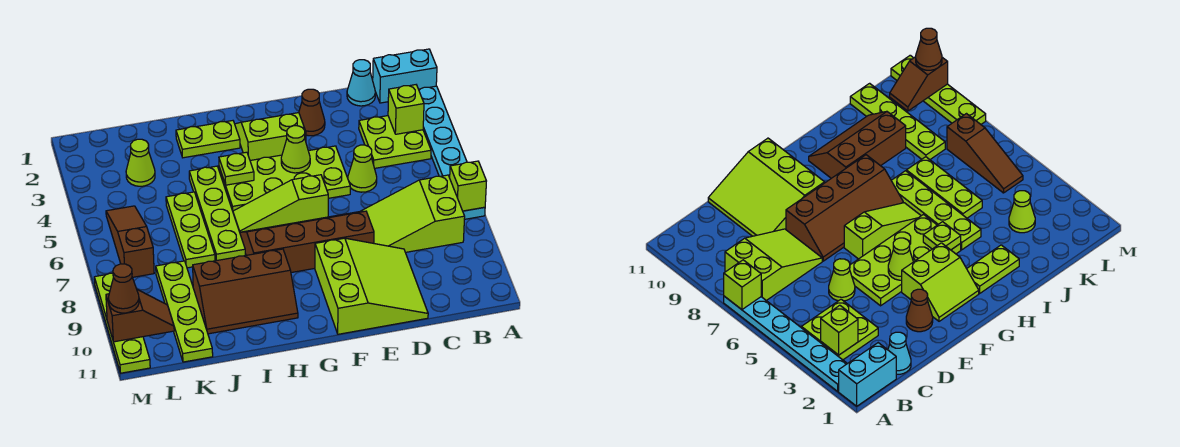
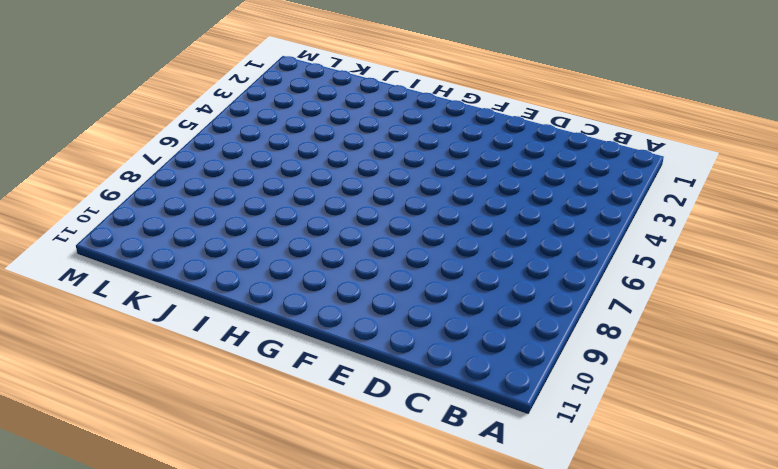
none -> cyan brick A1:B1 level 1
none -> cyan plate A2:A7 level 1
none -> lime plate B3:C4 level 1

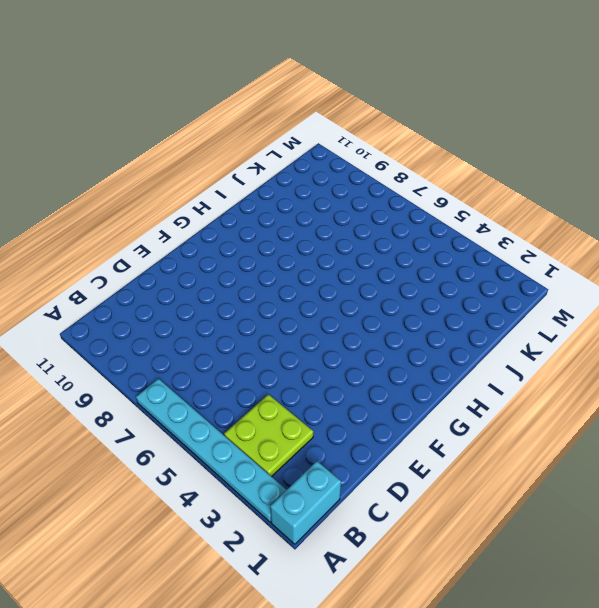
none -> lime slope B7:D8 level 1 top B
none -> cyan cone C1 level 1
none -> lime cone D5 level 1

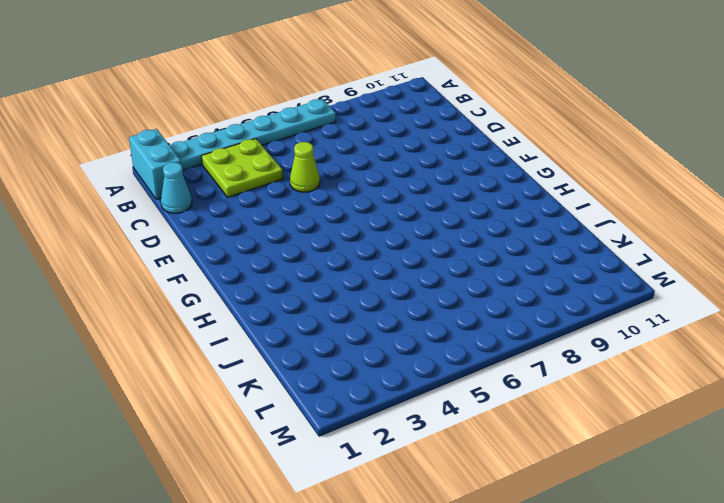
none -> lime slope B7:D8 level 1 top B
none -> lime slope D9:F11 level 1 top F
none -> brown cone E2 level 1

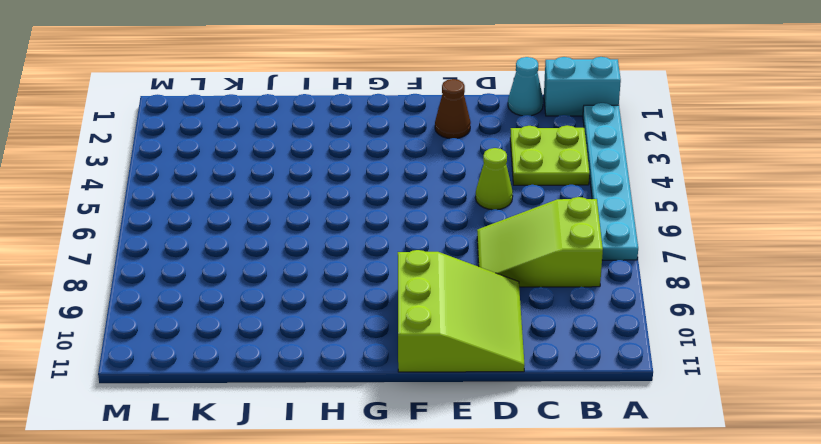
none -> lime plate E4:H5 level 1
none -> brown slope E7:H8 level 1 top 8
none -> lime slope F2:G3 level 1 top 3

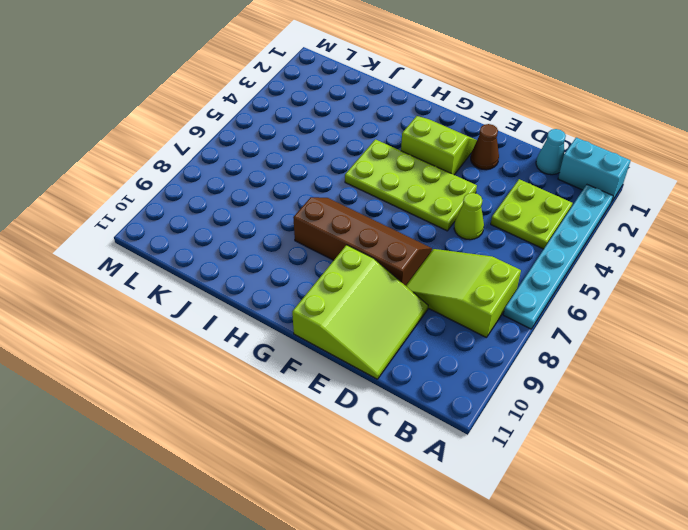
none -> lime slope F6:H6 level 1 top F
none -> lime plate H2:I2 level 1
none -> brown slope H9:J10 level 1 top 9

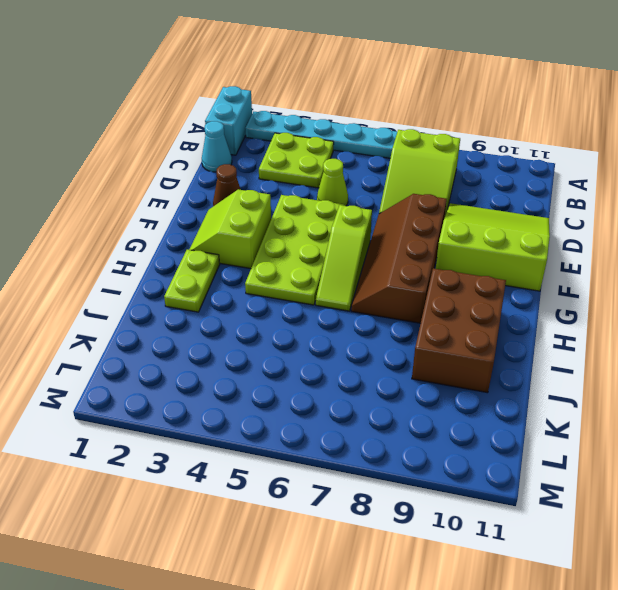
brown brick H9:J10 level 1 -> brown slope H9:J10 level 1 top 9
none -> lime plate I4:I7 level 1
none -> lime plate J5:J7 level 1
none -> lime cone K3 level 1

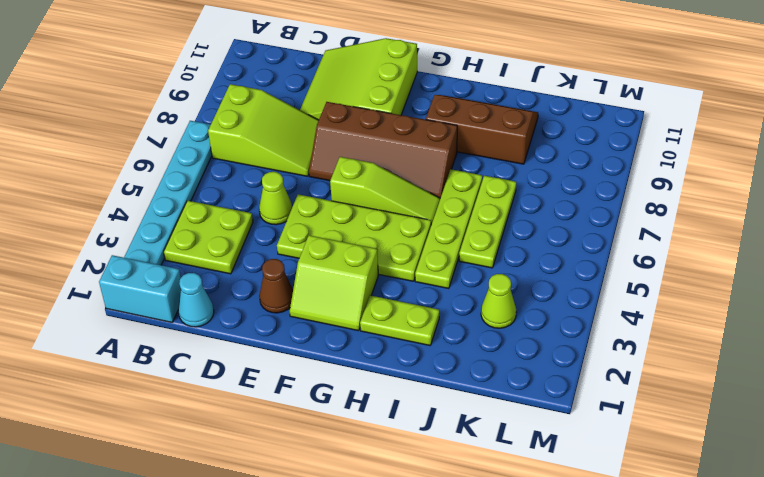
none -> lime plate K8:K11 level 1
none -> brown slope L5:L7 level 1 top 7
none -> lime plate M8:M11 level 1

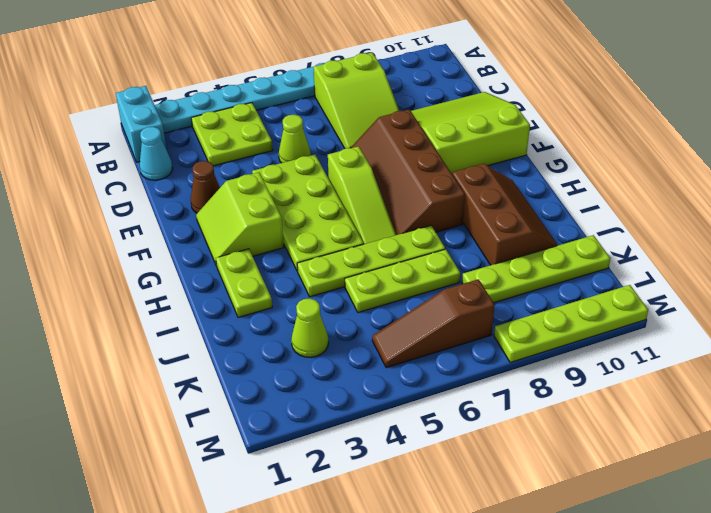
none -> lime brick A7 level 2
none -> lime brick B3 level 2
none -> lime cone F4 level 2

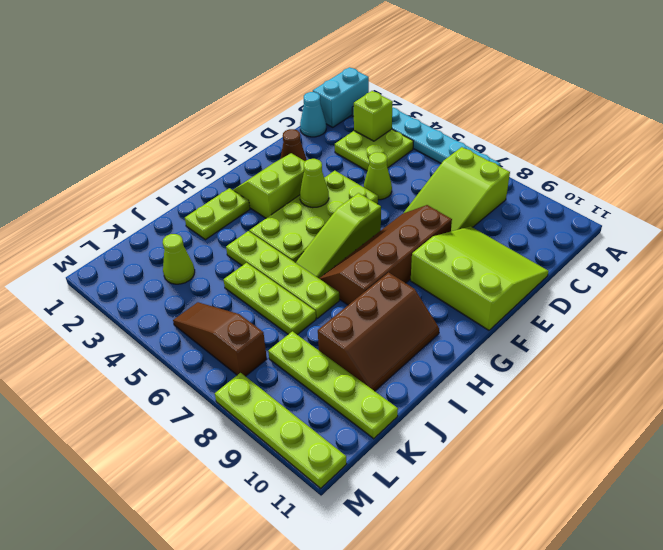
none -> lime brick A7 level 2
none -> lime plate H4 level 2
none -> brown slope L10:M10 level 2 top M

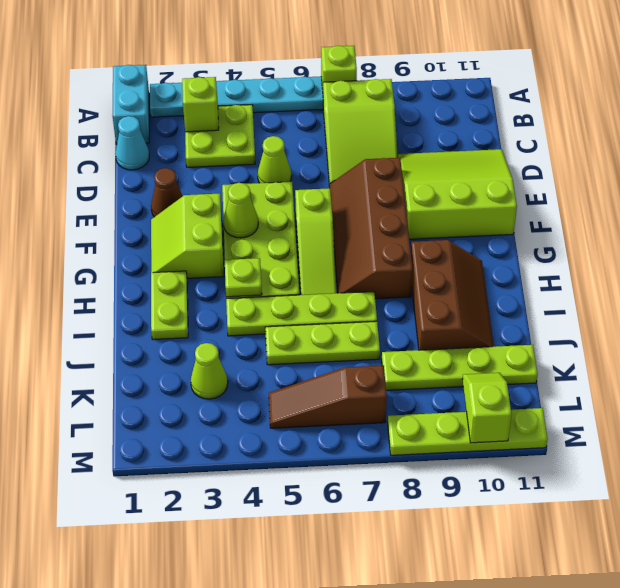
lime slope L10:M10 level 2 top M -> brown slope L10:M10 level 2 top M
none -> brown cone M10 level 3

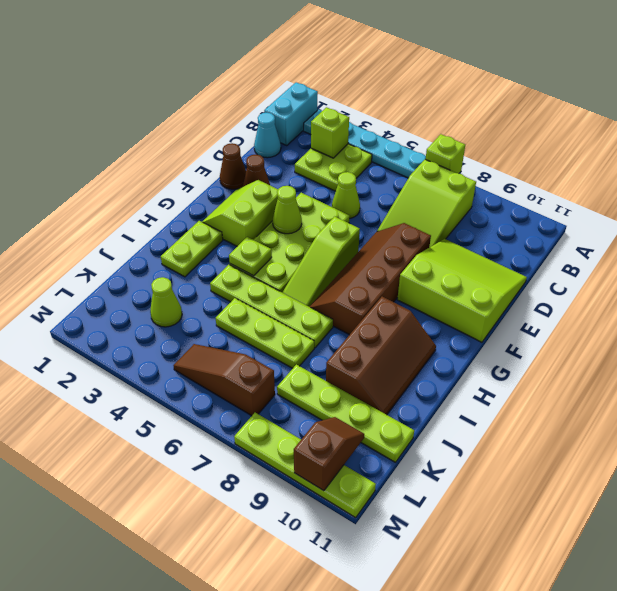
brown cone E1 level 1 -> brown cone M10 level 3

